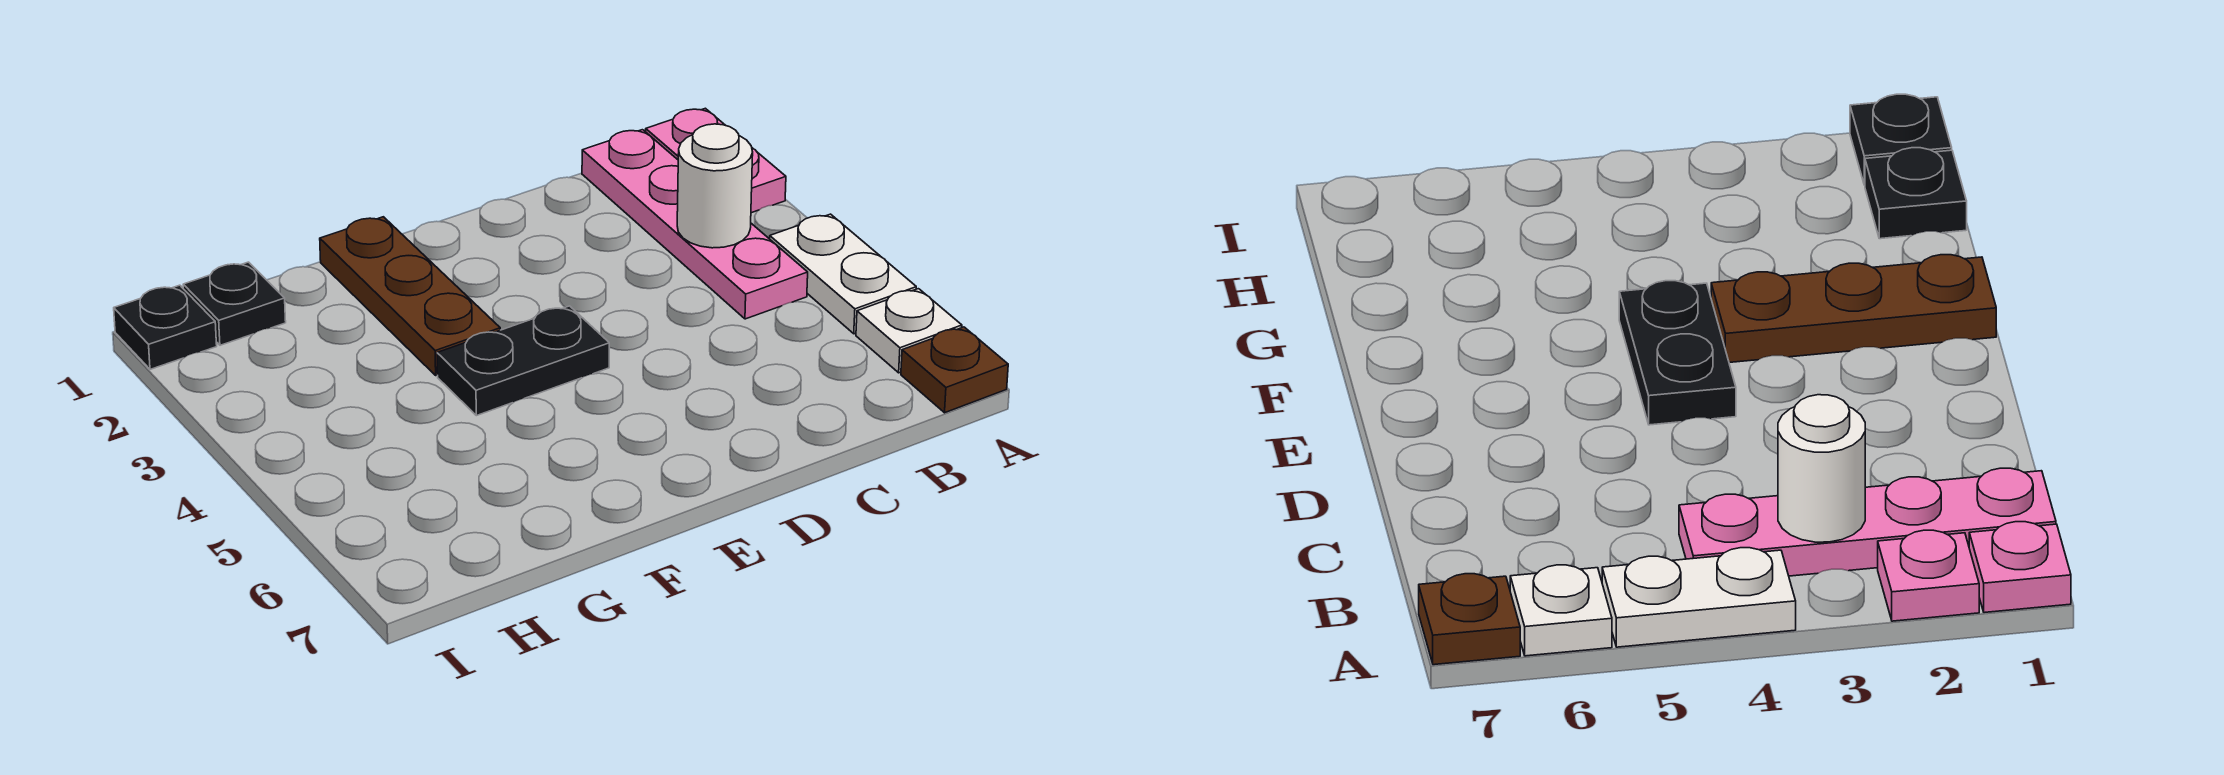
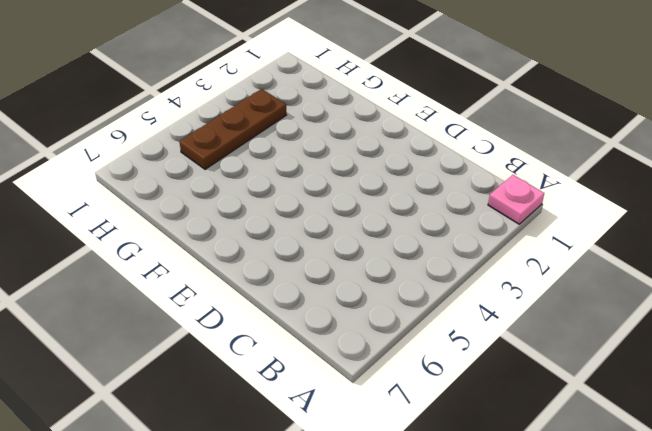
brown plate H3:H5 level 1 -> brown plate F1:F3 level 1
none -> pink plate A2 level 1
none -> white plate A4:A5 level 1

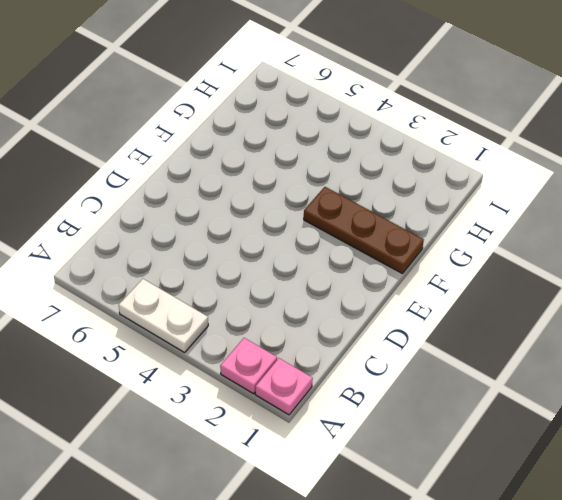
none -> white plate A6 level 1
none -> brown plate A7 level 1

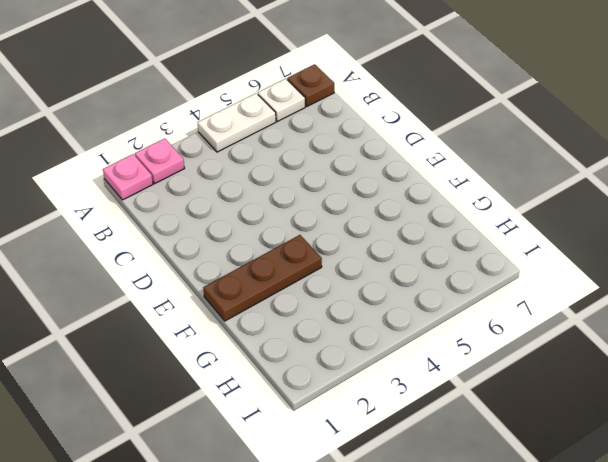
none -> pink plate B1:B4 level 1
none -> black plate E4:F4 level 1

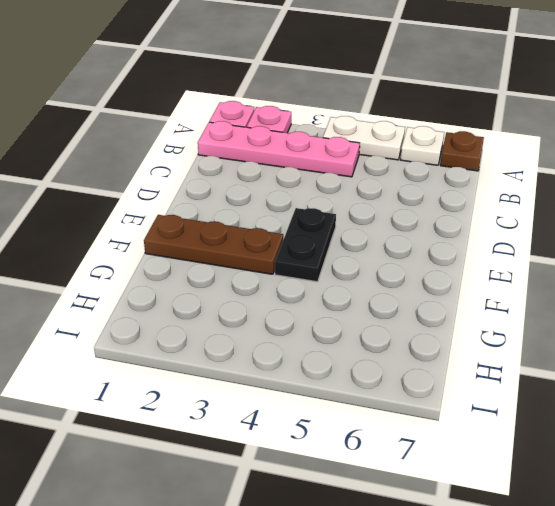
none -> black plate H1 level 1
none -> black plate I1 level 1

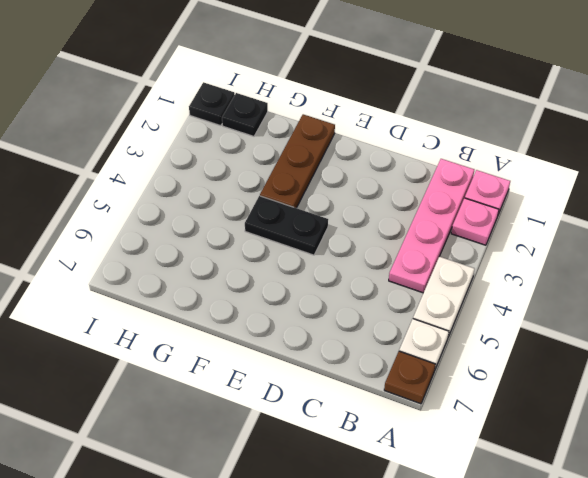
none -> white round brick B3 level 2

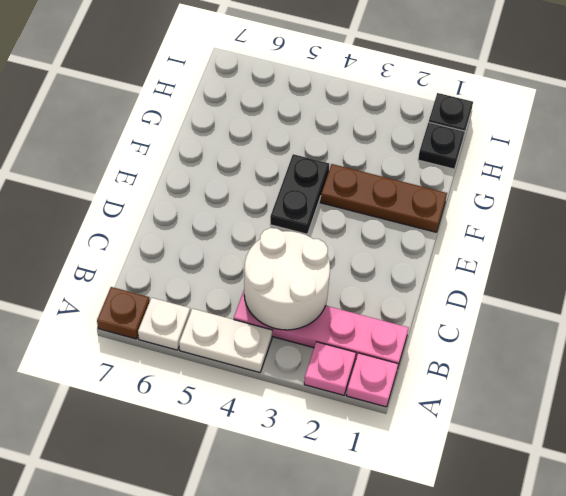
white round brick B3:C4 level 2 -> white round brick B3 level 2

